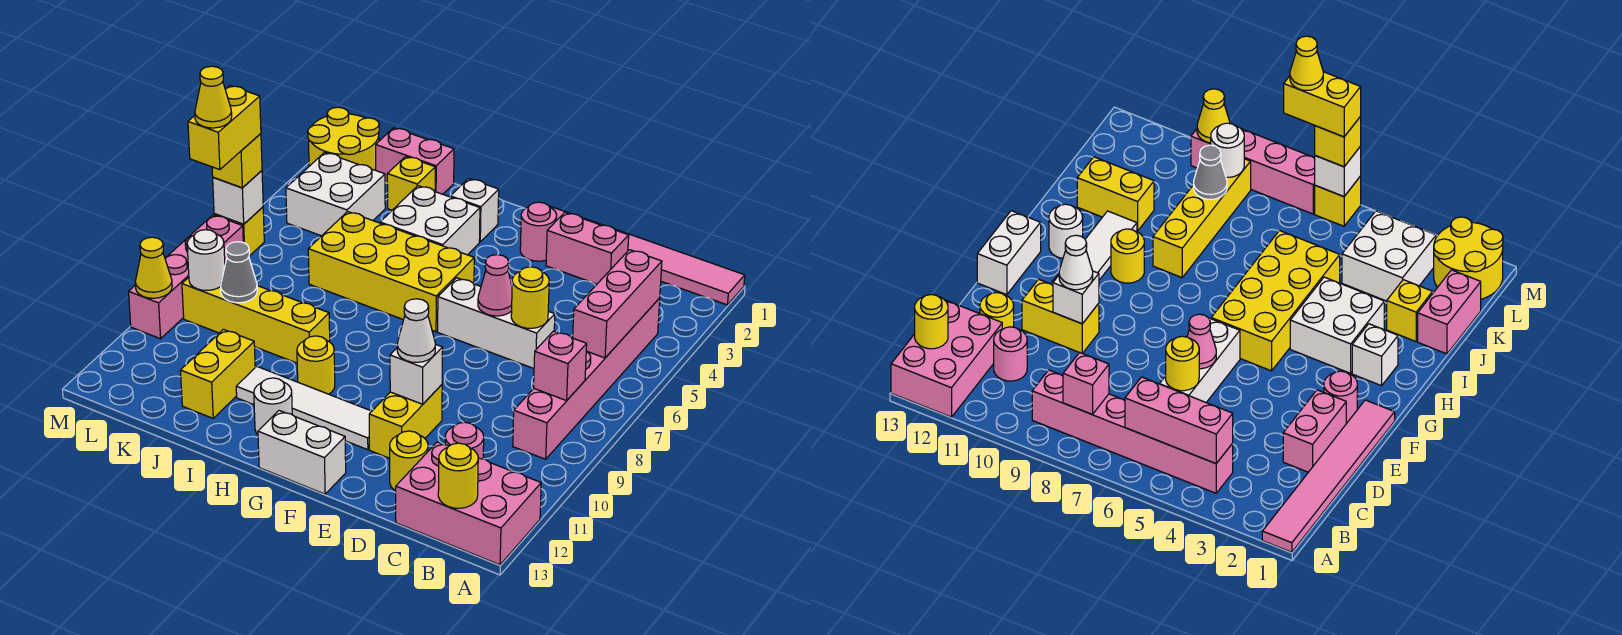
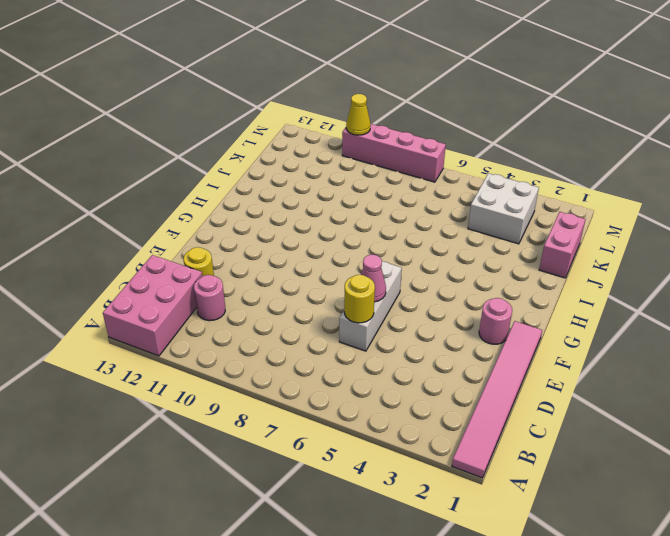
none -> pink brick B4:B9 level 1
none -> pink brick D2:E2 level 1
none -> yellow brick E10:E11 level 1
none -> white tile F11:I11 level 1

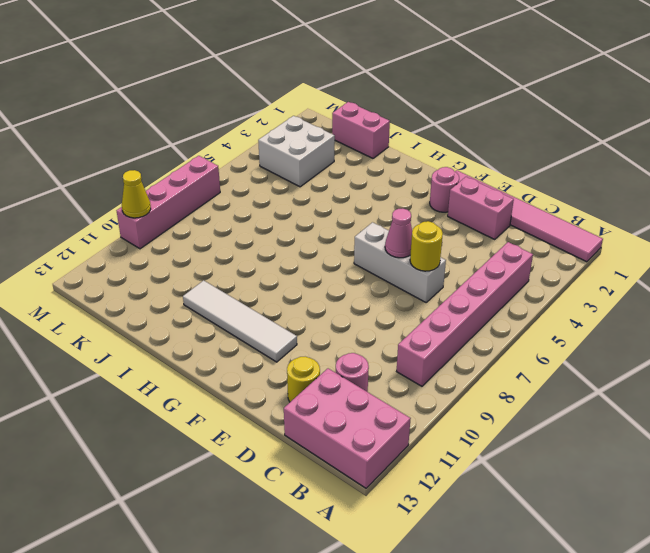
none -> yellow brick E10:E11 level 1
none -> white brick F13:G13 level 1
none -> yellow brick G5:J6 level 1
none -> white brick H2 level 1

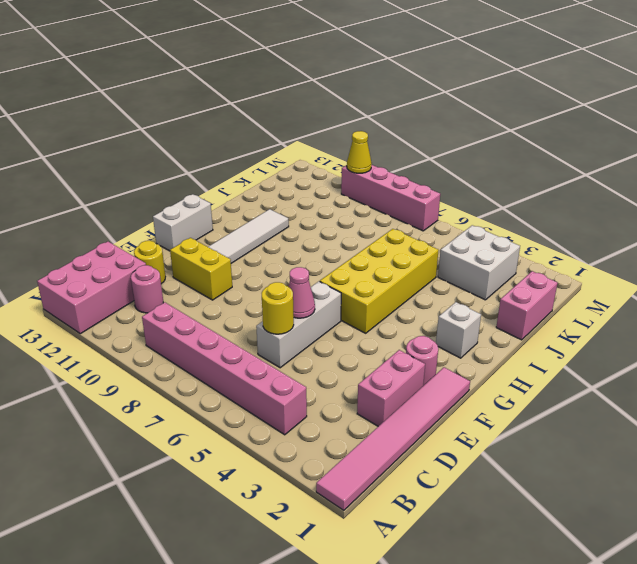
none -> white brick H3:I4 level 1
none -> yellow round brick H10 level 1
none -> white round brick H12 level 1
none -> yellow brick I9:L9 level 1

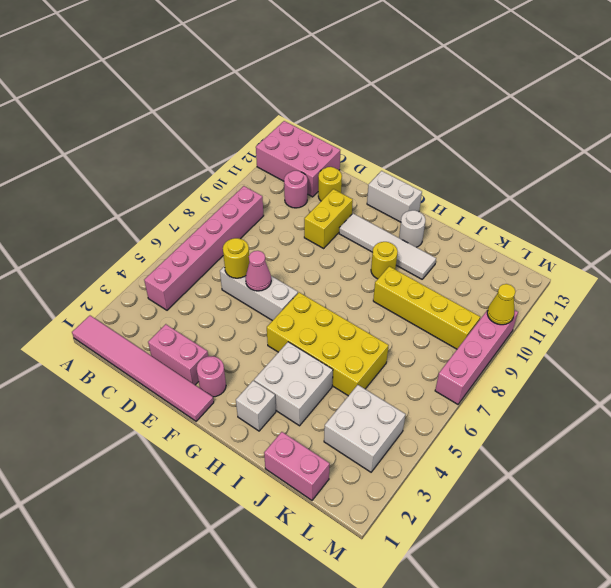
none -> yellow brick J2 level 1
none -> yellow brick J11:J12 level 1
none -> yellow round brick L1:M2 level 1
none -> yellow brick M6 level 1

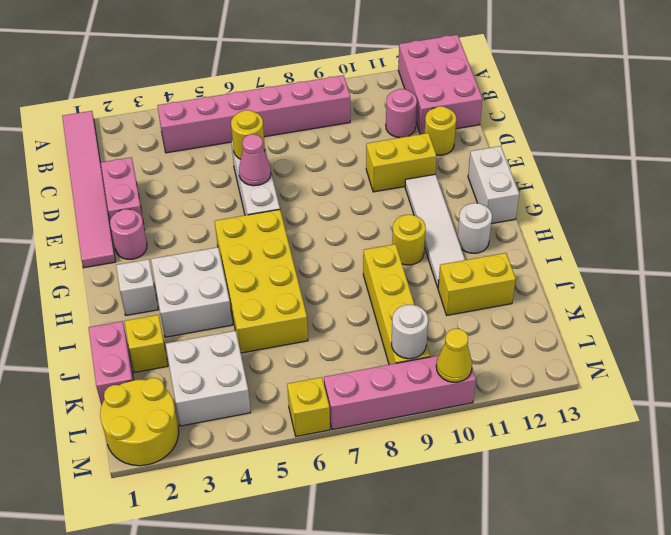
none -> pink brick B4:B6 level 2
none -> pink brick B8 level 2
none -> yellow round brick B13 level 2
none -> white brick E10 level 2

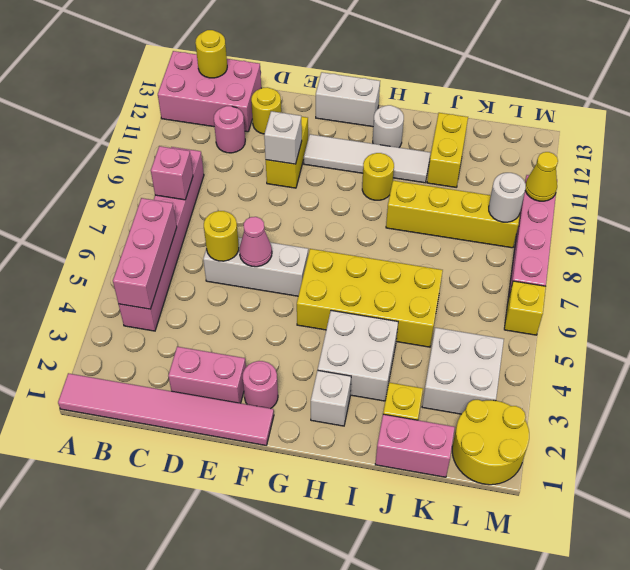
none -> grey cone K9 level 2
none -> white brick M6 level 2
none -> white cone E10 level 3
none -> yellow brick M6 level 3

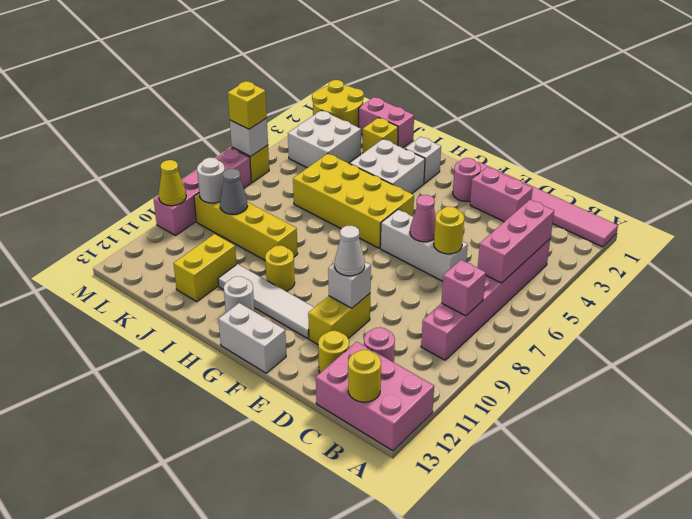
none -> yellow brick M6:M7 level 4
none -> yellow cone M7 level 5

